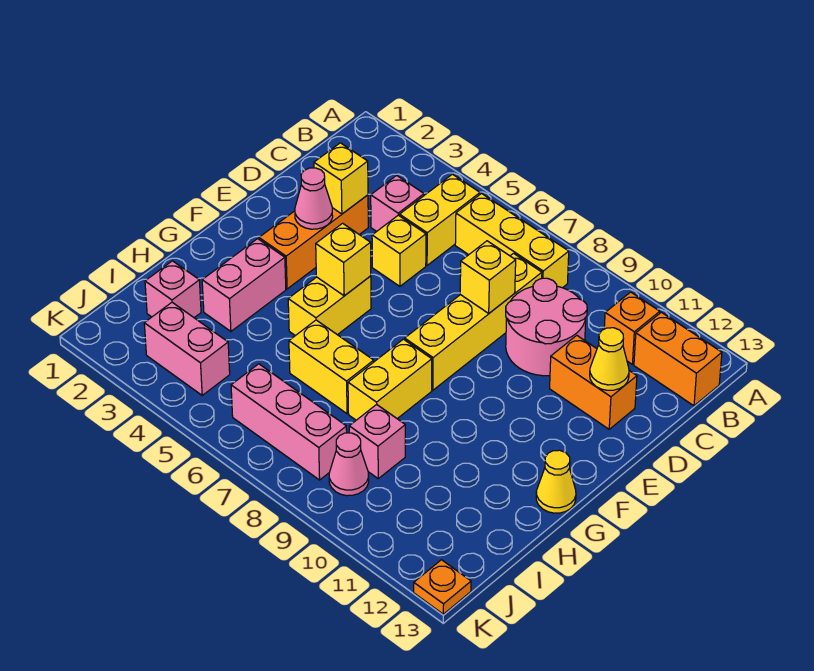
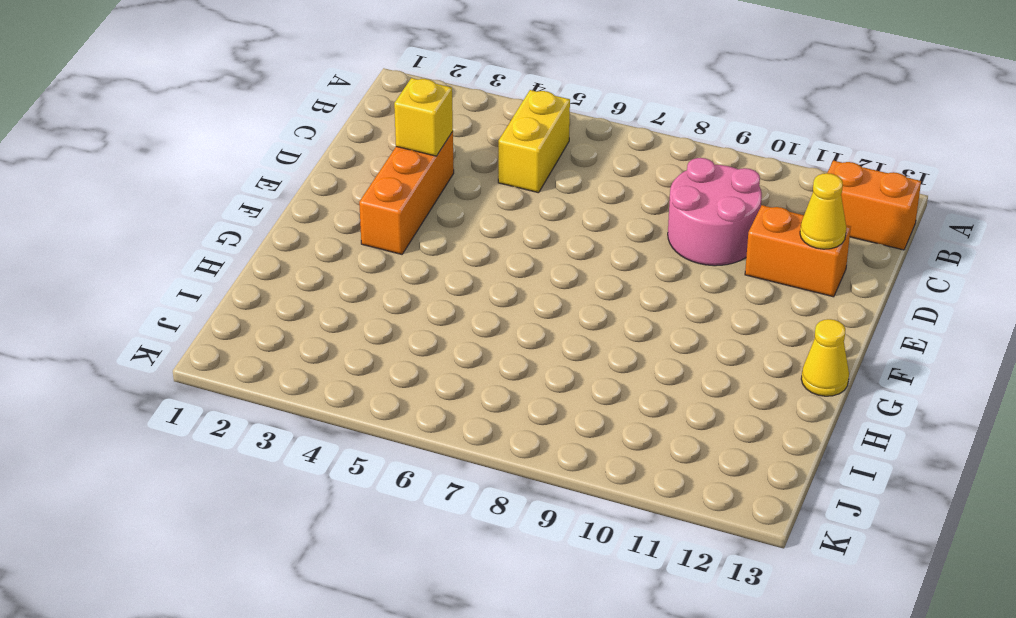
none -> yellow brick B6:B8 level 1
none -> orange brick B11 level 1
none -> pink brick C4 level 1

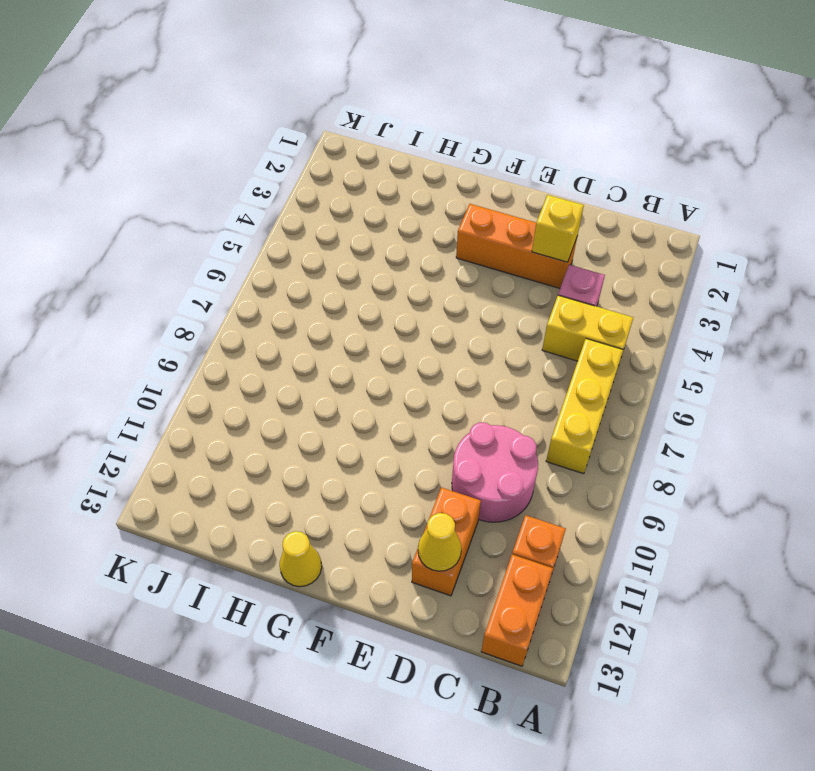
none -> yellow brick C8:F8 level 1
none -> yellow brick D5 level 1
none -> yellow brick F5:G5 level 1

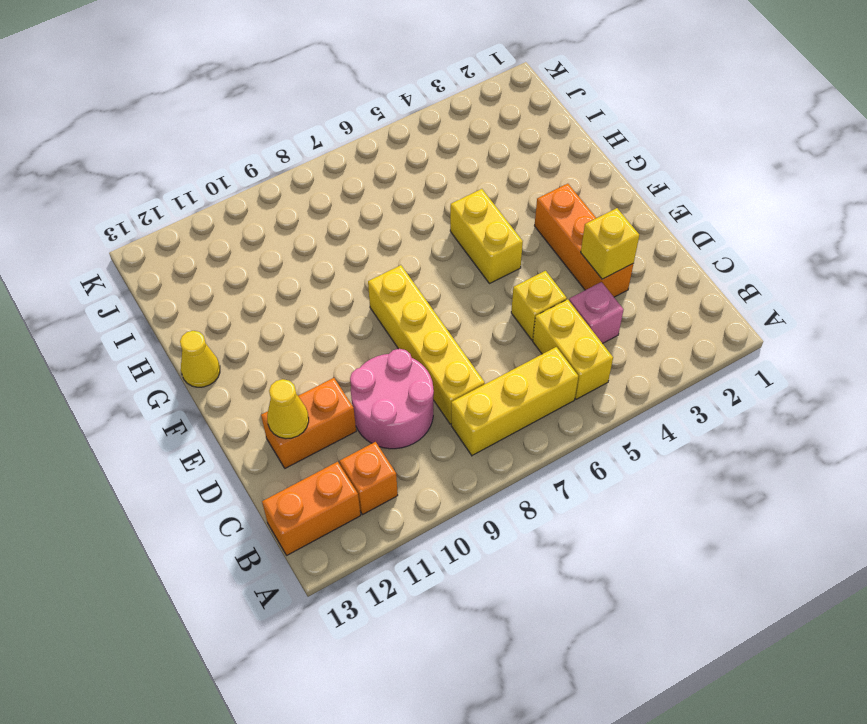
none -> pink brick G3:H3 level 1
none -> yellow brick G8:H8 level 1
none -> yellow brick H6:H7 level 1

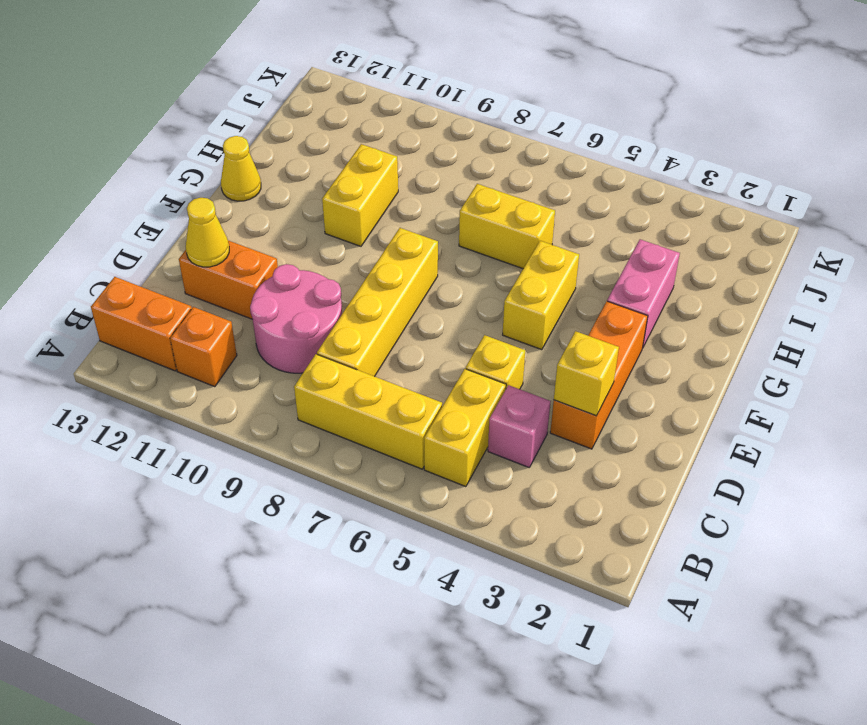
yellow brick G10:H10 level 1 -> yellow brick G8:H8 level 1
none -> pink brick I2 level 1
none -> pink brick I9 level 1
none -> pink brick J3:J4 level 1

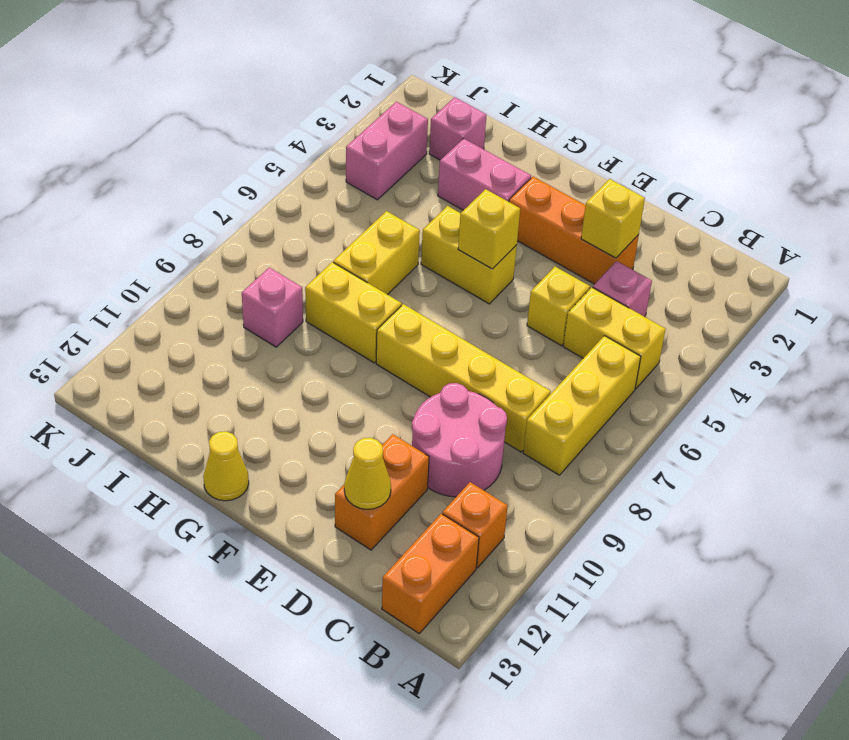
none -> pink brick J6:J8 level 1
none -> pink cone J9 level 1
none -> orange plate K13 level 1

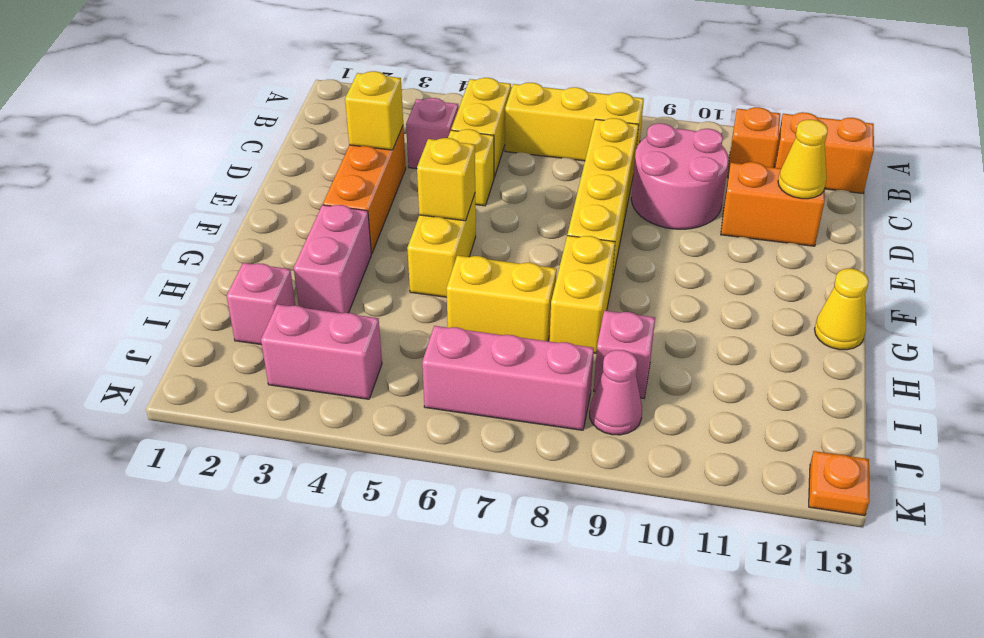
none -> yellow brick D8 level 2
none -> pink cone E3 level 2

